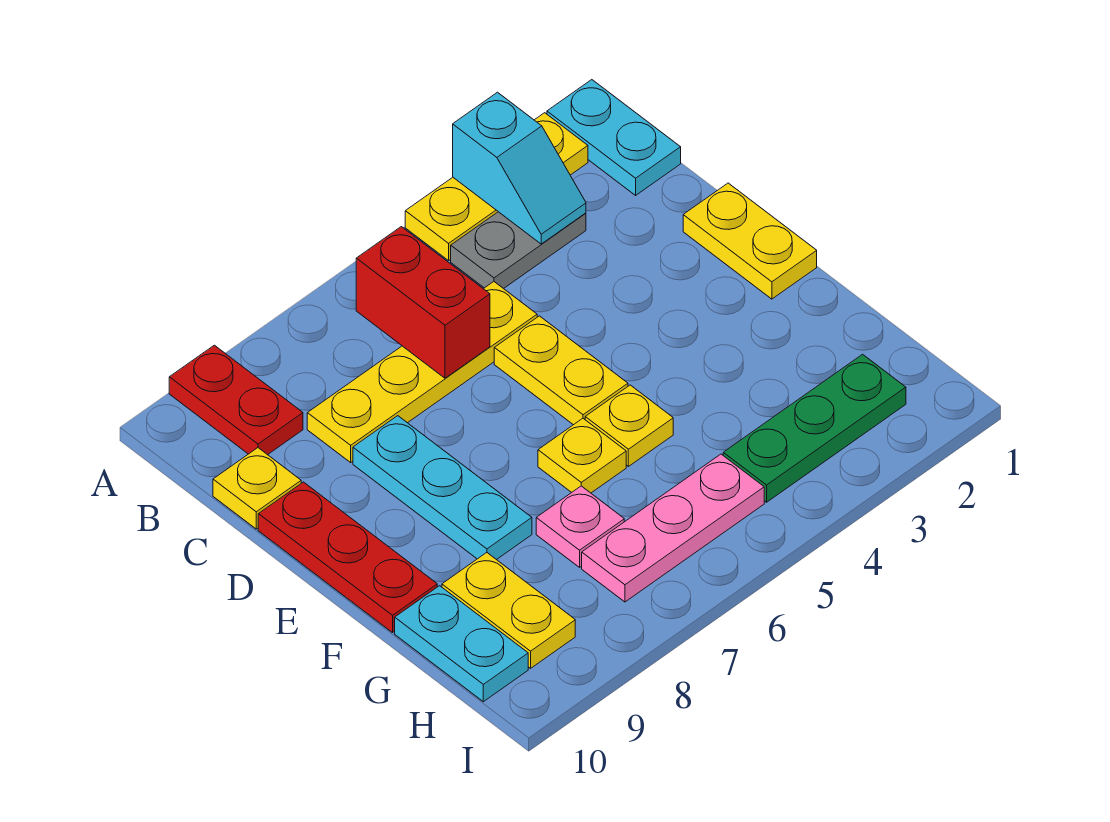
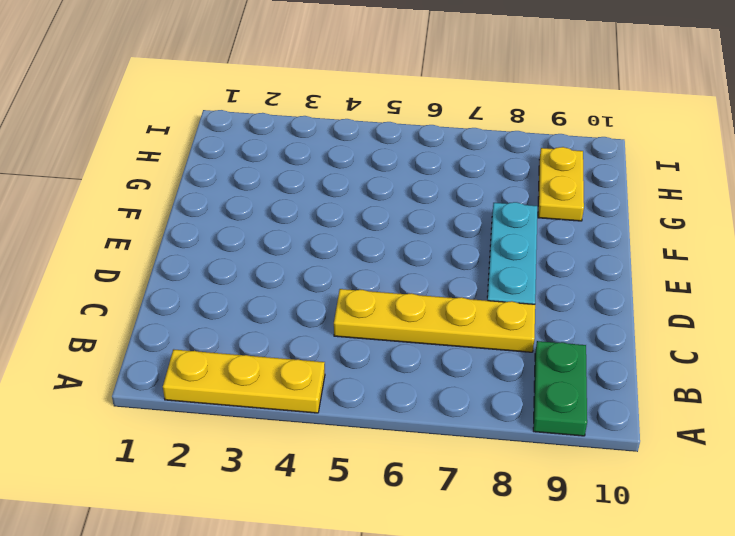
green plate A9:B9 level 1 -> red plate A9:B9 level 1
none -> cyan plate A1:B1 level 1
none -> grey plate B3:B4 level 1
none -> yellow plate C10 level 1

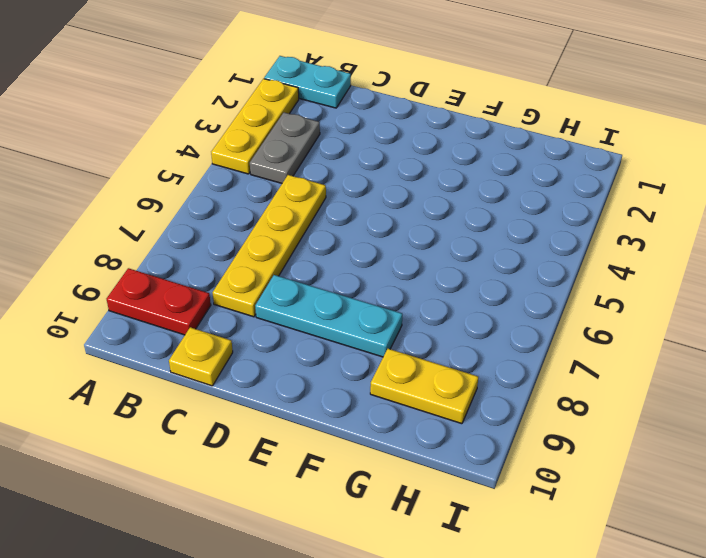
none -> yellow plate D1:E1 level 1
none -> yellow plate D5:E5 level 1
none -> red plate D10:F10 level 1

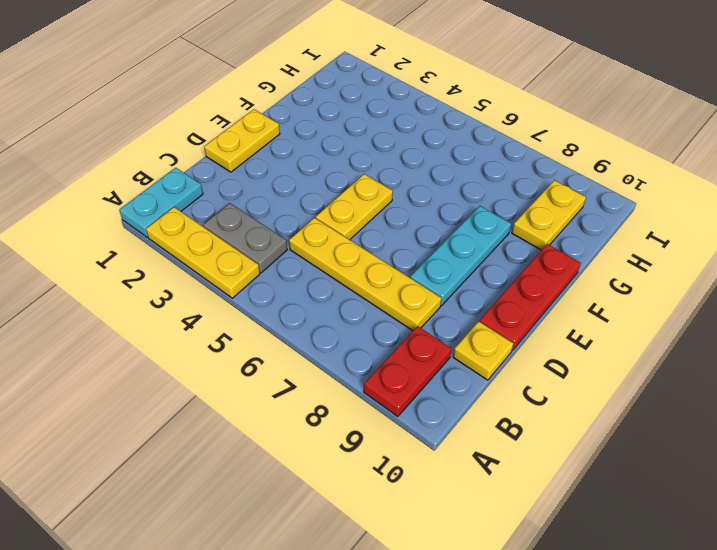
none -> yellow plate F5 level 1
none -> yellow plate F6 level 1
none -> pink plate G7 level 1

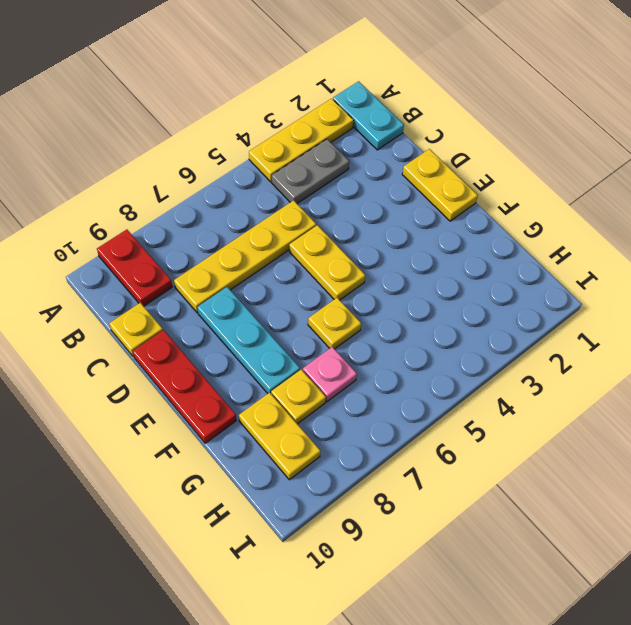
yellow plate G8 level 1 -> yellow plate F5 level 1
none -> cyan plate G10:H10 level 1
none -> green plate H2:H4 level 1
none -> pink plate H5:H7 level 1

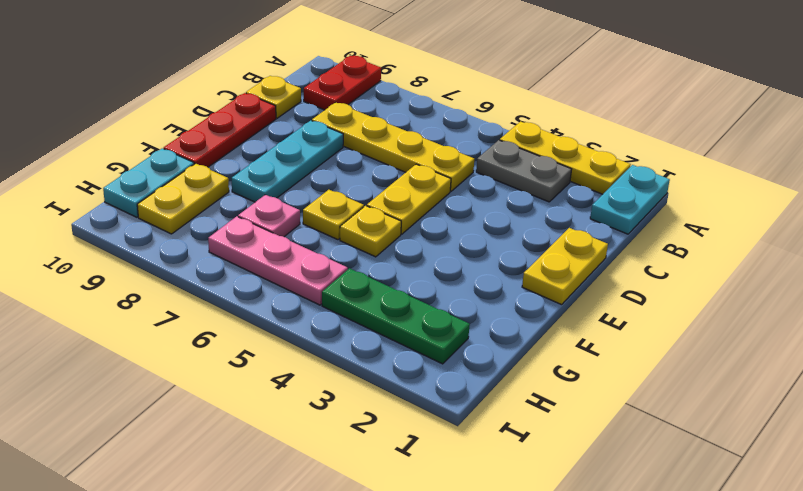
none -> cyan slope A3:B3 level 2 top A
none -> red brick B6:C6 level 2

